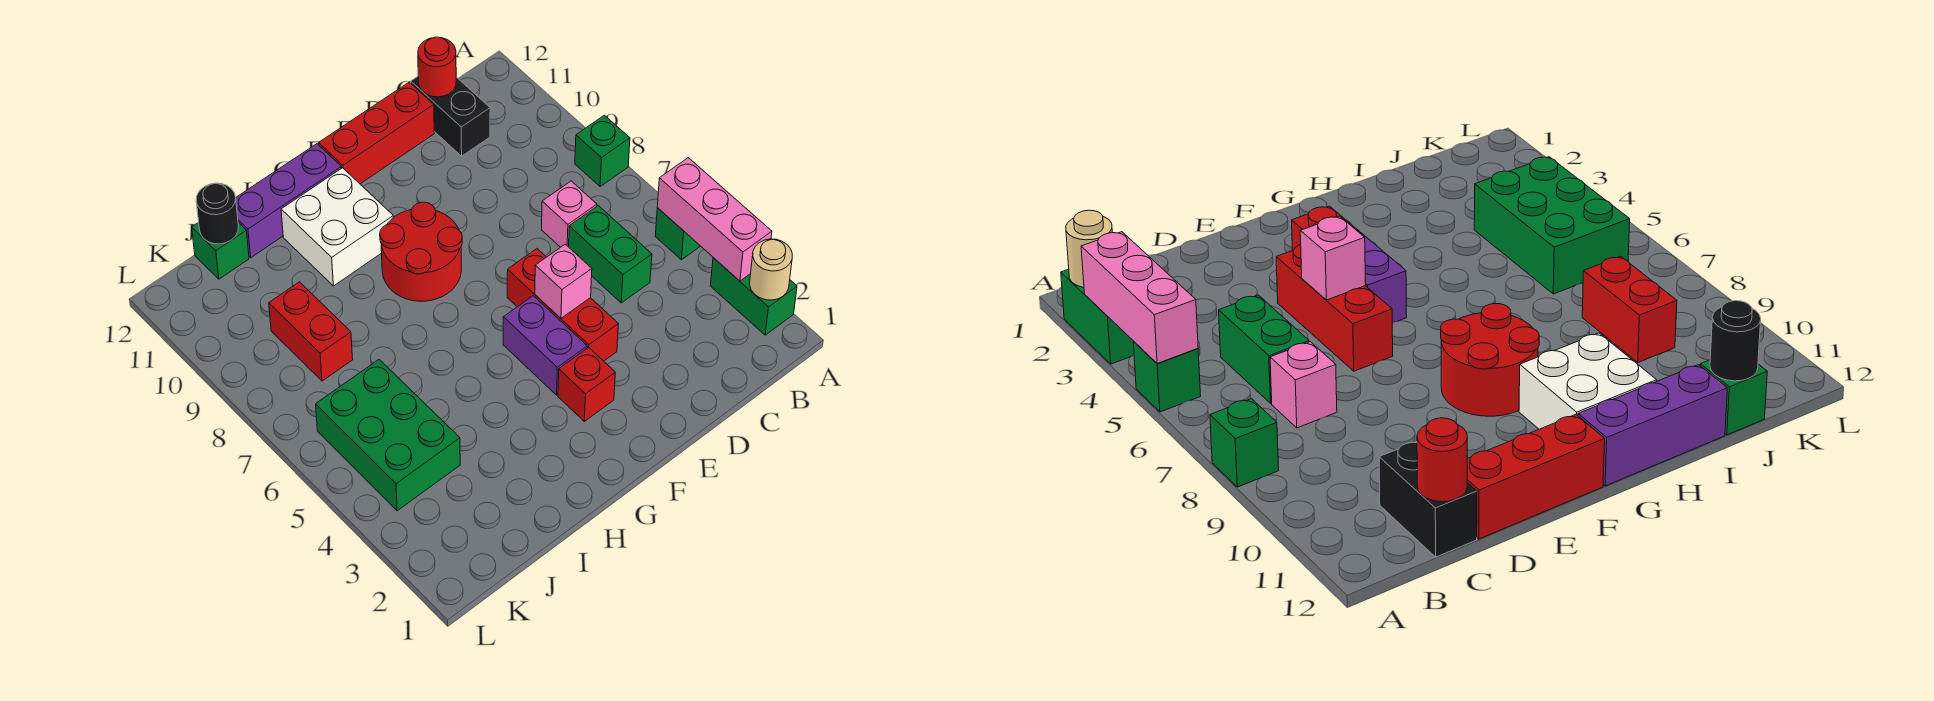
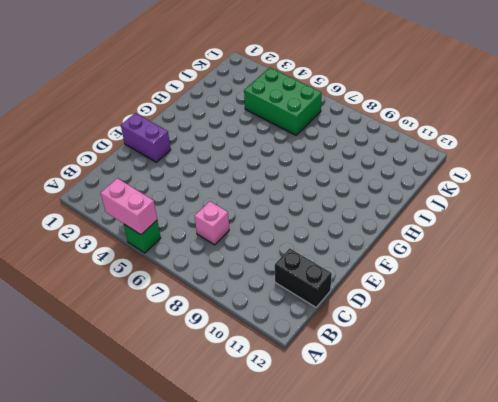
pink brick A4:A5 level 2 -> pink brick A3:A5 level 2
purple brick E1:E2 level 1 -> purple brick F4:F5 level 1
none -> green brick A2:A3 level 1
none -> green brick A8 level 1
none -> green brick C5:C6 level 1

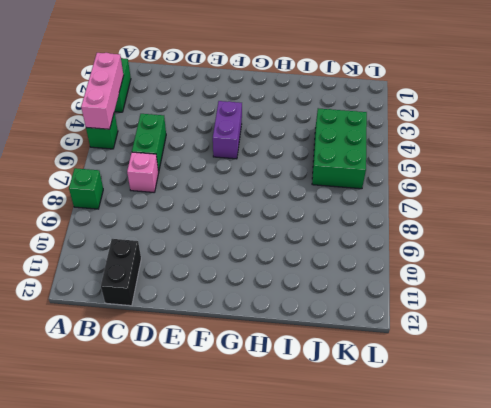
none -> red brick D12:F12 level 1
none -> red brick E4:E6 level 1
none -> red brick F3 level 1

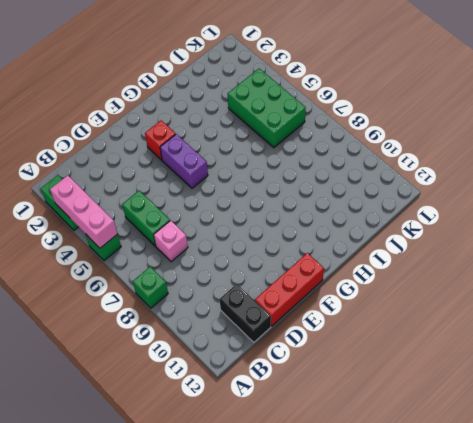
none -> red brick E4:E6 level 1
none -> red round brick F8:G9 level 1
none -> white brick G10:H11 level 1

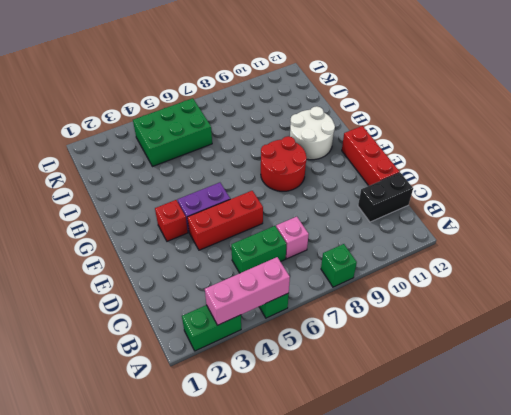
white round brick G10:H11 level 1 -> white brick G10:H11 level 1
none -> purple brick G12:I12 level 1
none -> red brick J8:J9 level 1
none -> green brick J12 level 1

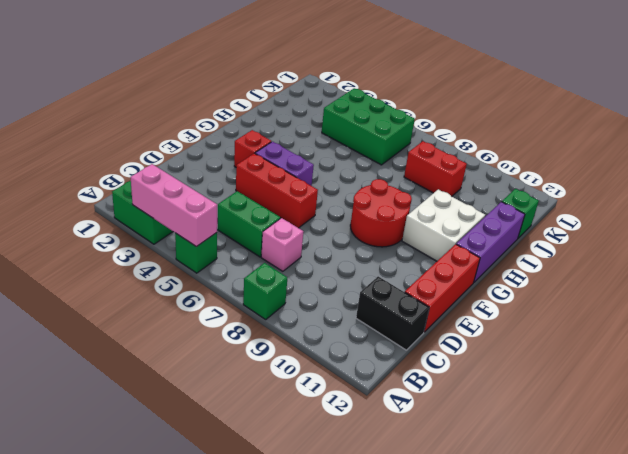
none -> tan round brick A2 level 2
none -> red round brick C12 level 2
none -> pink brick E5 level 2

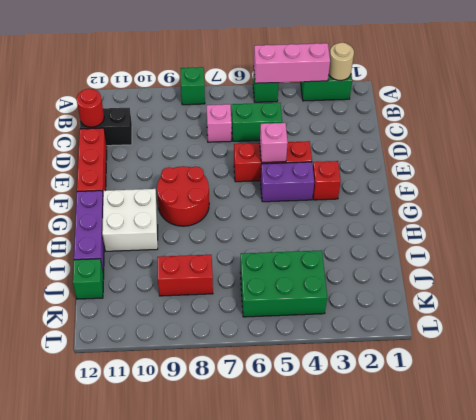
none -> black round brick J12 level 2

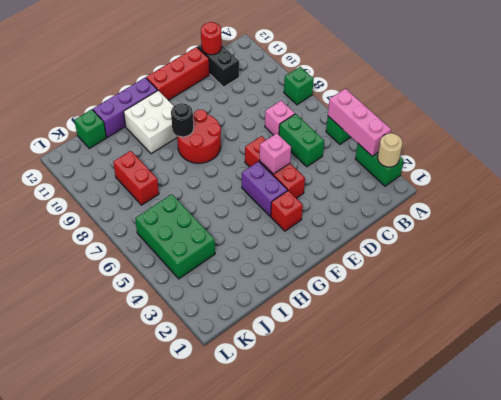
black round brick G9 level 2 -> black round brick J12 level 2

